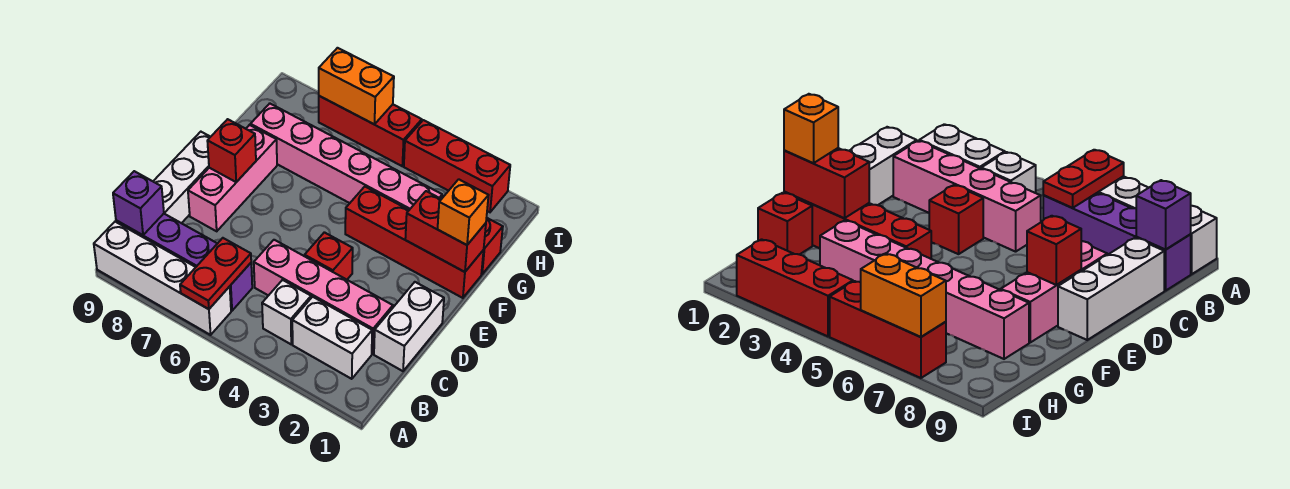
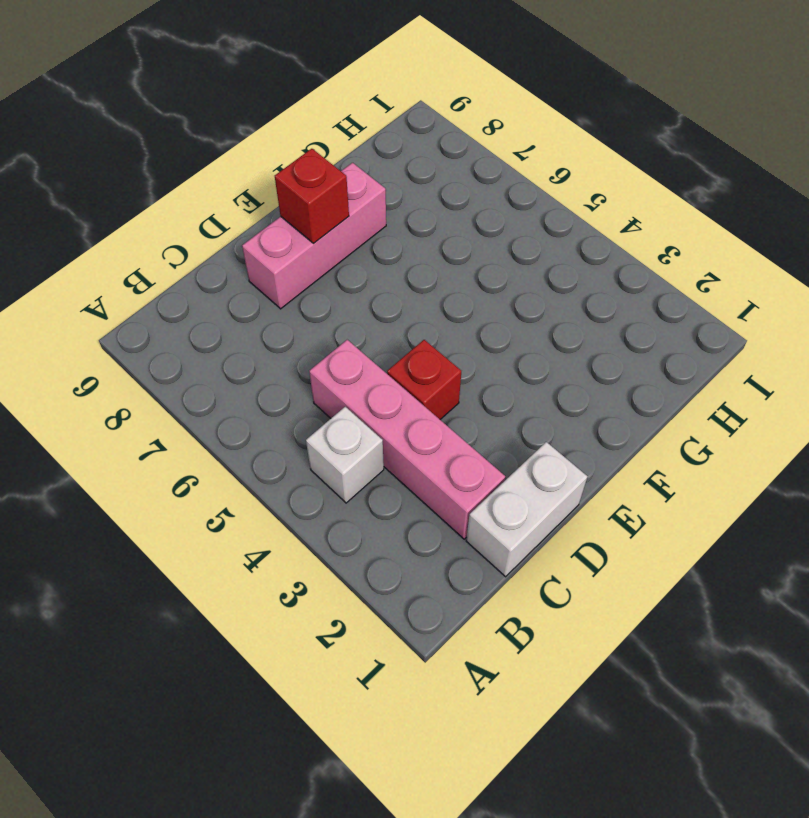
none -> white brick A6:A9 level 1
none -> white brick B2:B3 level 1
none -> purple brick B6:B9 level 1

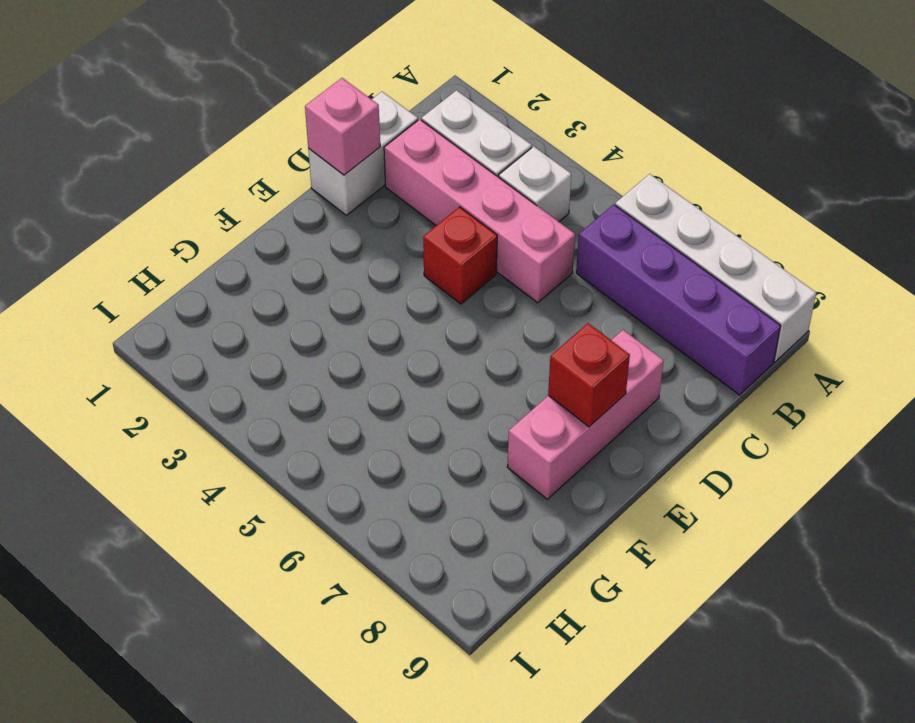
pink brick D1 level 2 -> none
none -> white brick C9:E9 level 1
none -> red brick F1:F4 level 1
none -> red brick G1 level 1

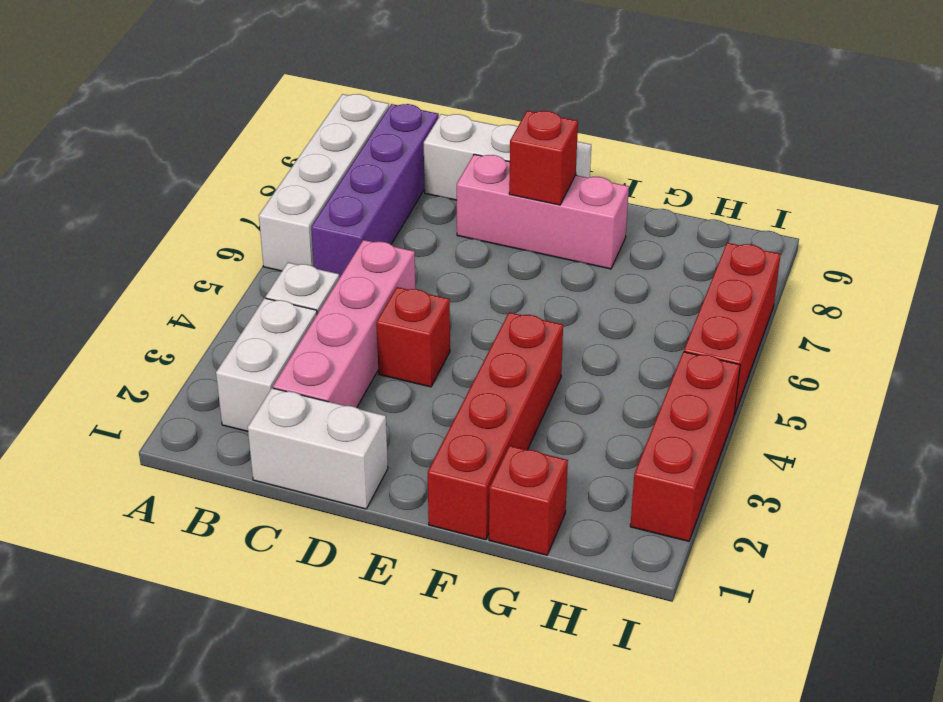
none -> pink brick G3:G8 level 1
none -> red plate A6:B6 level 2
none -> purple brick B9 level 2

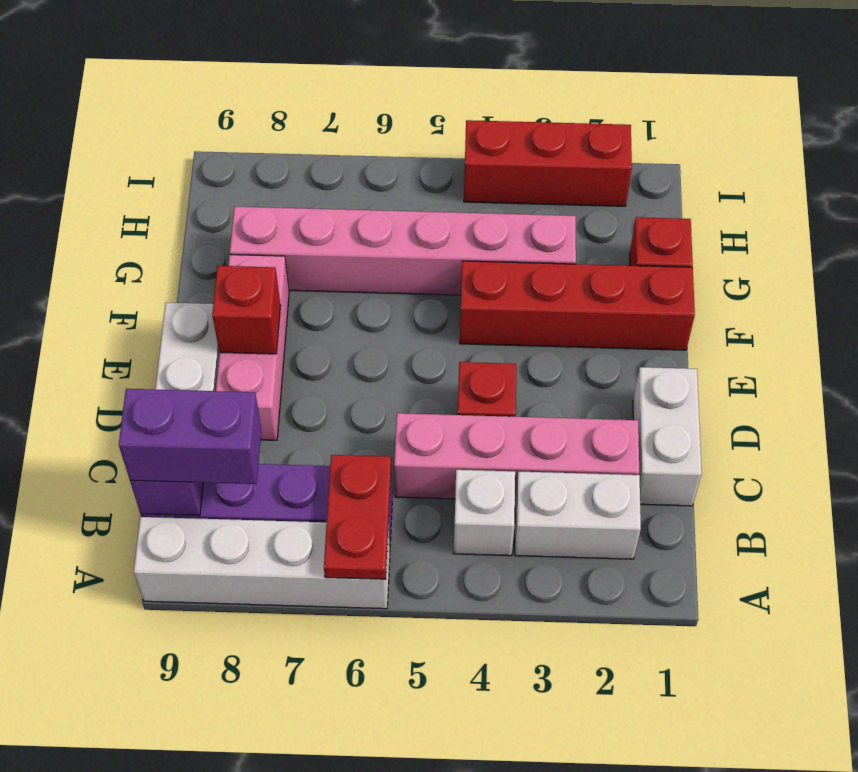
purple brick B8:B9 level 3 -> none
none -> red brick I5:I7 level 1
none -> red brick F1:F2 level 2
none -> orange brick I6:I7 level 2

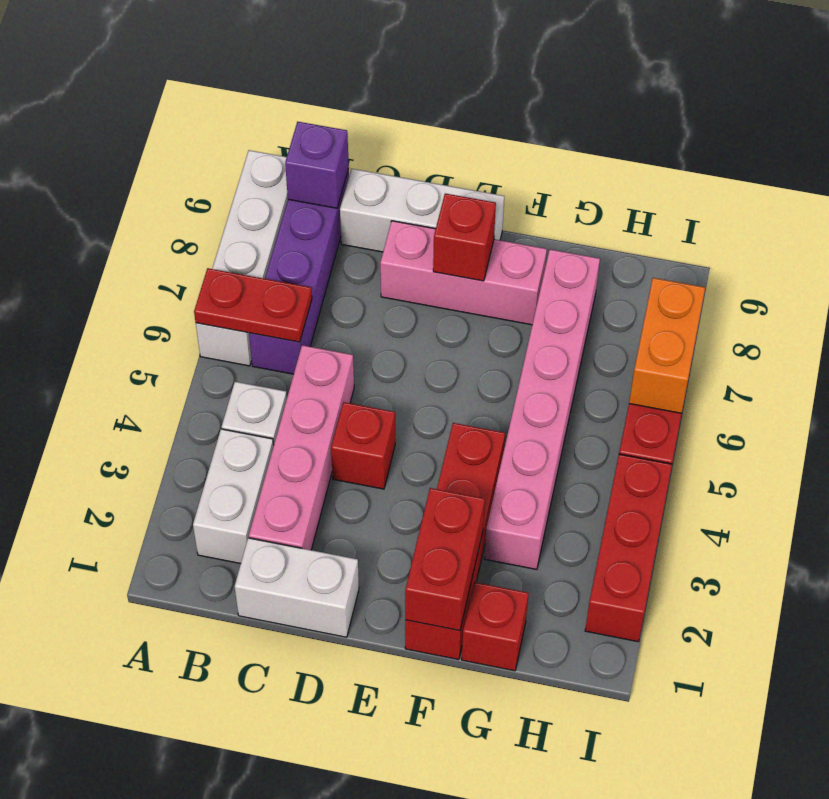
none -> orange brick F1 level 3

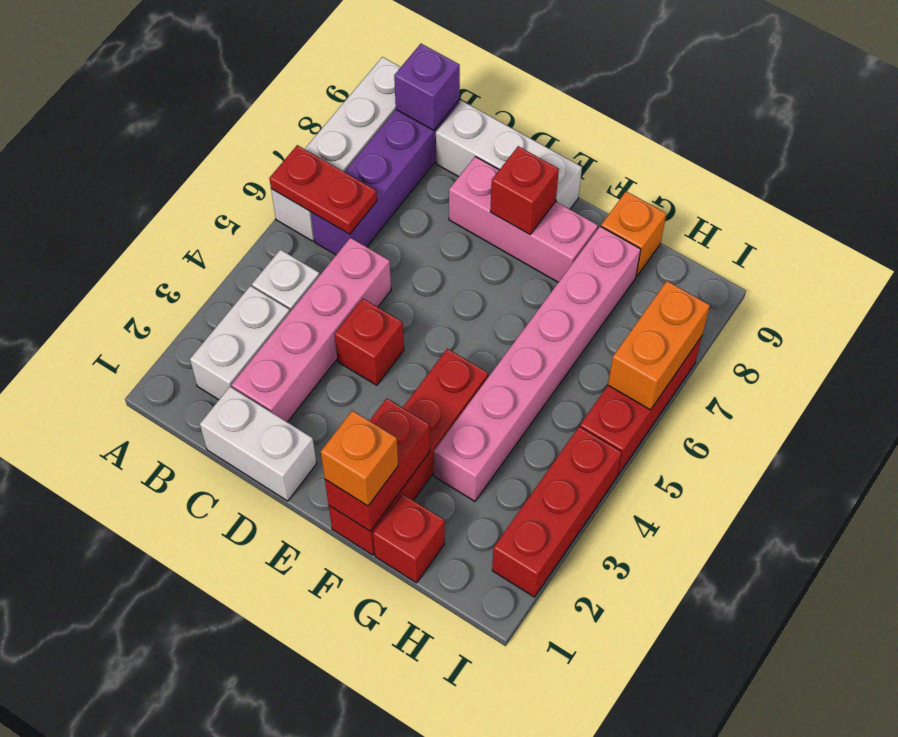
orange brick G9 level 1 -> none

